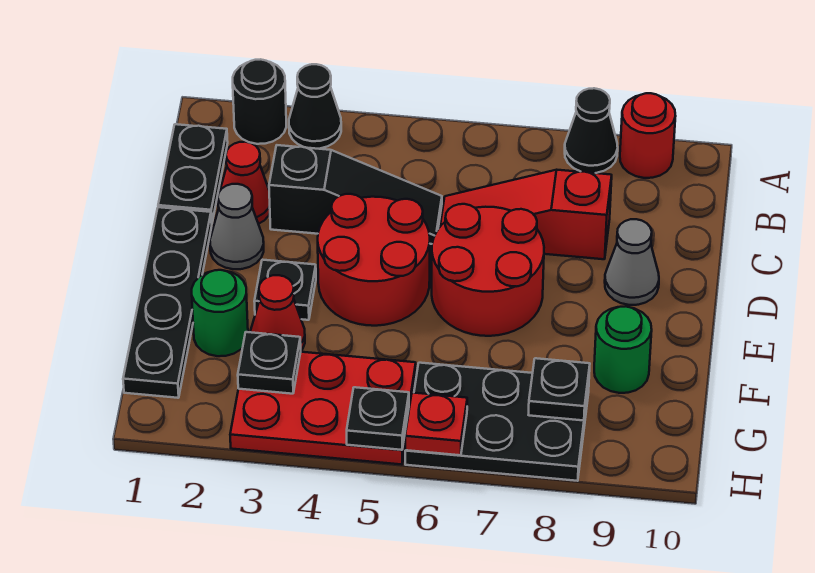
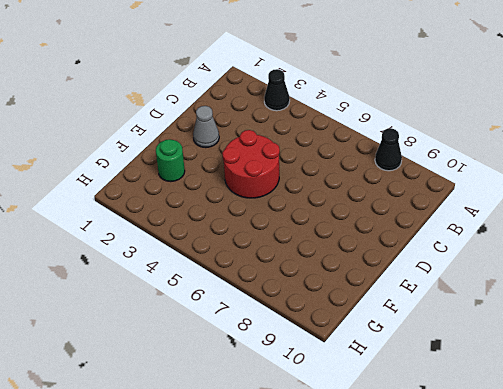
none -> black round brick A2 level 1
none -> red round brick A9 level 1
none -> black plate B1:C1 level 1

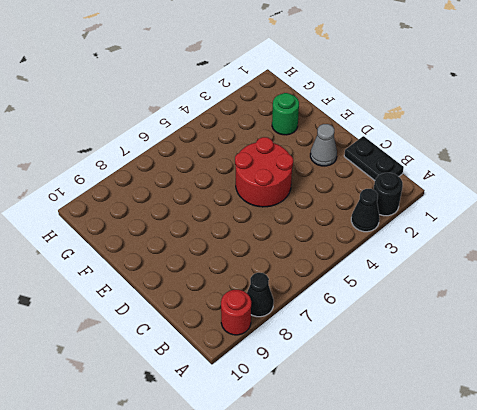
none -> red cone C2 level 1
none -> black slope C3:C5 level 1 top 3
none -> red slope C6:C8 level 1 top 8

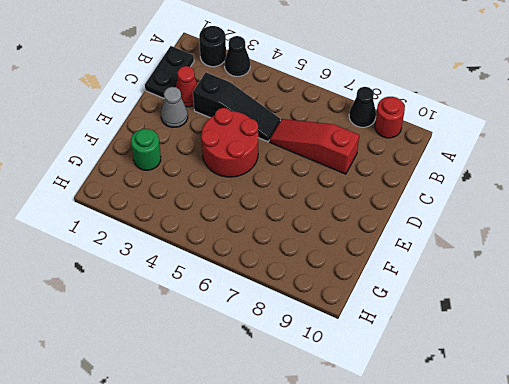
none -> black plate D1:G1 level 1
none -> red round brick D6:E7 level 1
none -> grey cone D9 level 1

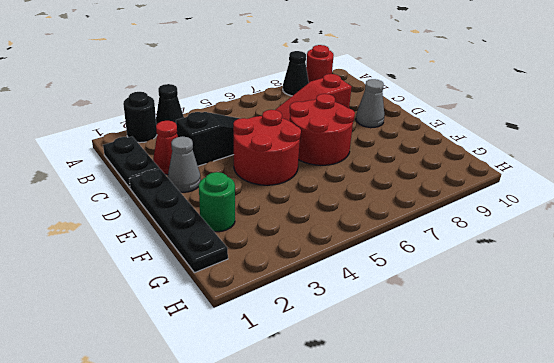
none -> black plate E3 level 1
none -> red cone F3 level 1
none -> green round brick F9 level 1

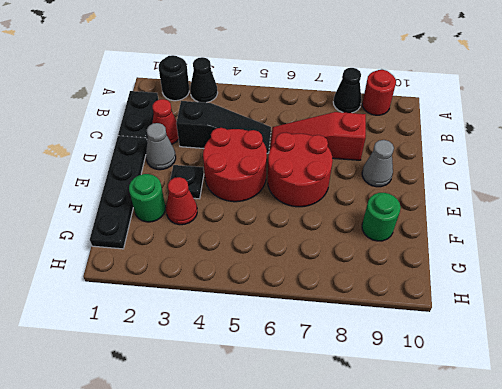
none -> red plate G3:H5 level 1
none -> black plate G6:H8 level 1
none -> black plate G3 level 2

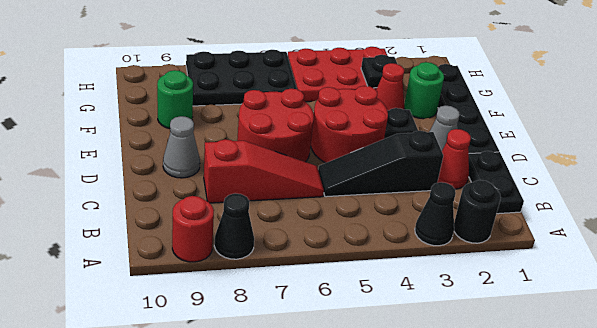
none -> black plate G8 level 2
none -> black plate H5 level 2
none -> red plate H6 level 2

